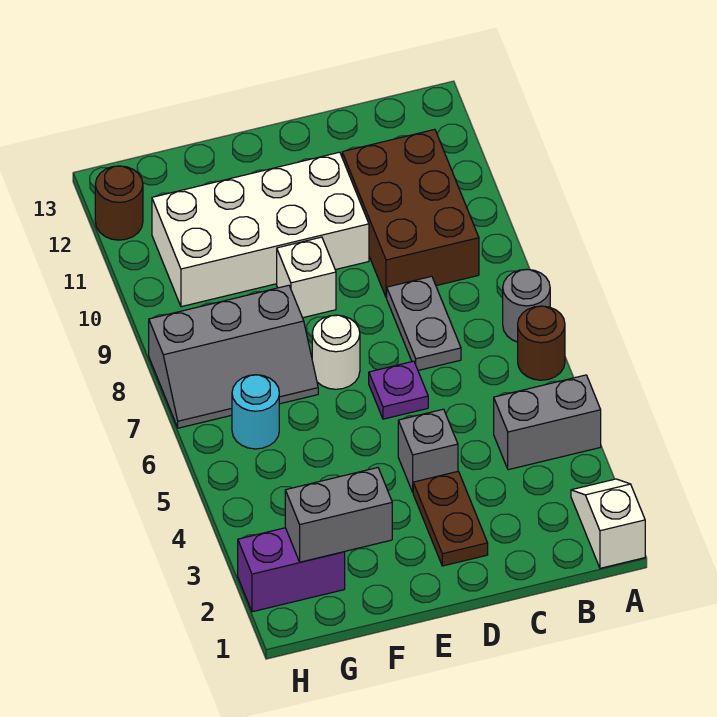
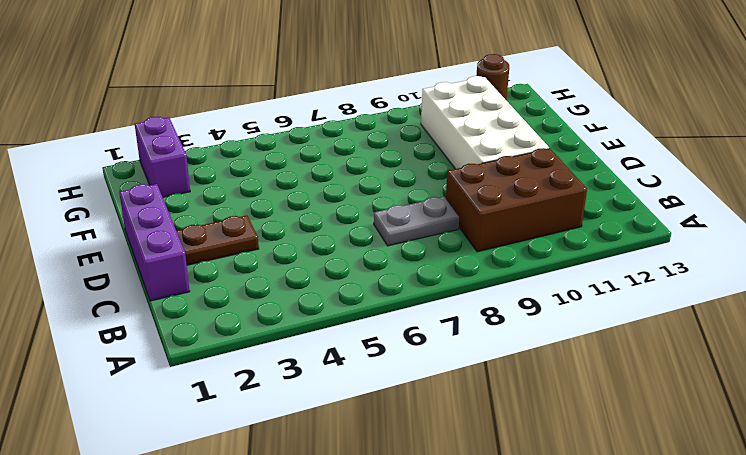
purple brick C1:E1 level 1 -> none
none -> white slope A1:A2 level 1 top 1
none -> grey brick A4:B4 level 1
none -> brown round brick A6 level 1

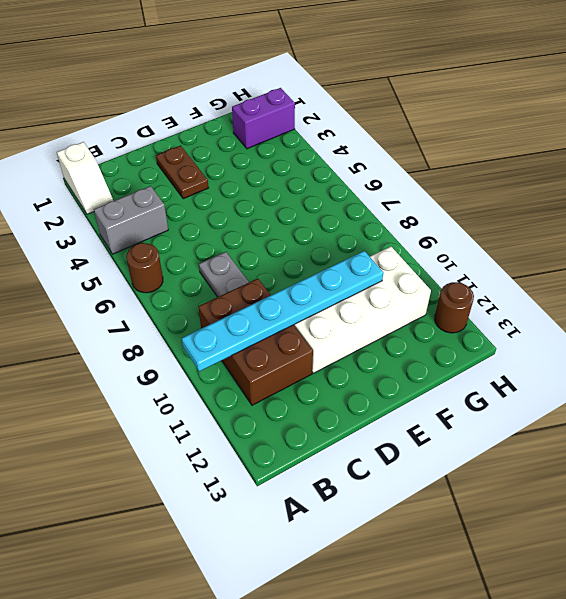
cyan plate A10:F10 level 2 -> none
none -> grey round brick A7 level 1
none -> grey brick D4 level 1
none -> purple plate D6 level 1

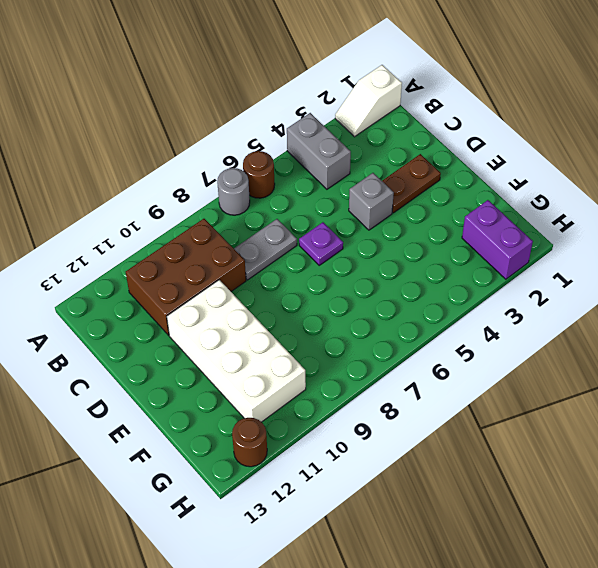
none -> white round brick E7 level 1
none -> white brick E9 level 1
none -> grey slope F7:H8 level 1 top 8

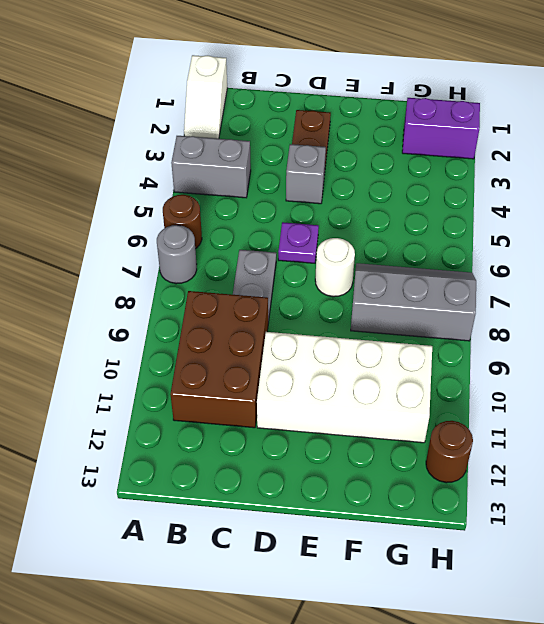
none -> white brick E9 level 1
none -> cyan round brick G6 level 1
none -> grey brick F2:G2 level 2

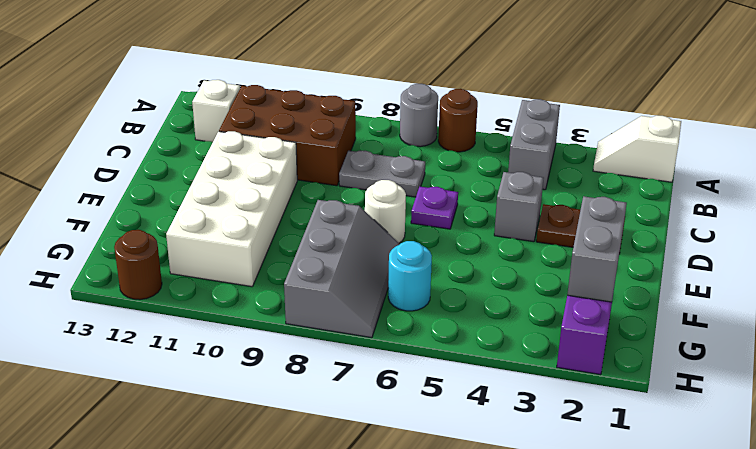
white brick B12 level 1 -> white brick E9 level 1

